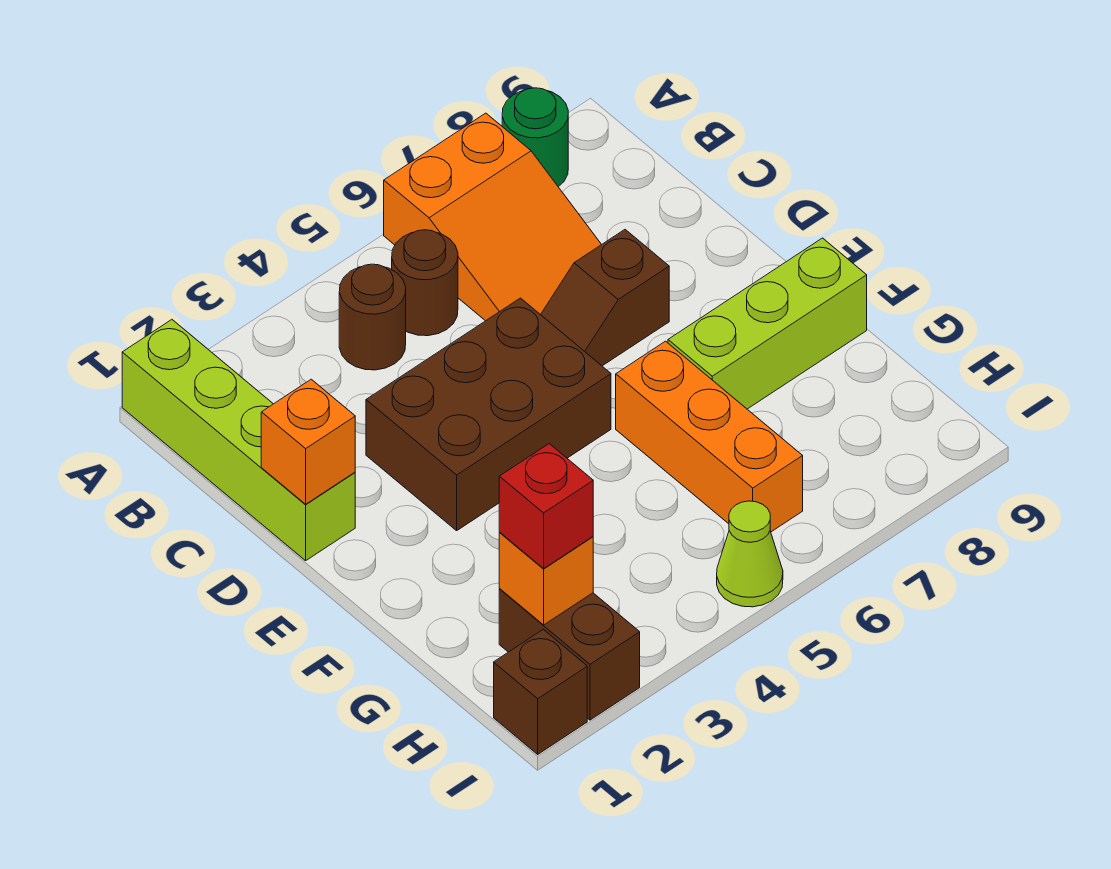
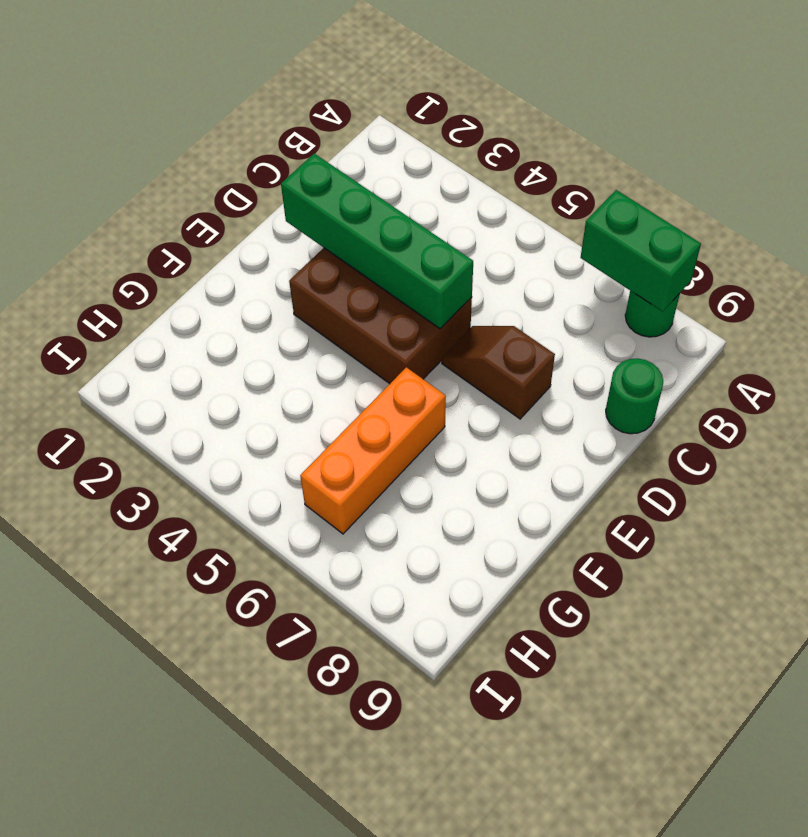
green brick A7:A8 level 2 -> none
green round brick C9 level 1 -> none
green brick D2:D5 level 2 -> none
none -> lime brick A1:D1 level 1
none -> orange slope A6:C7 level 1 top A
none -> brown round brick B4 level 1

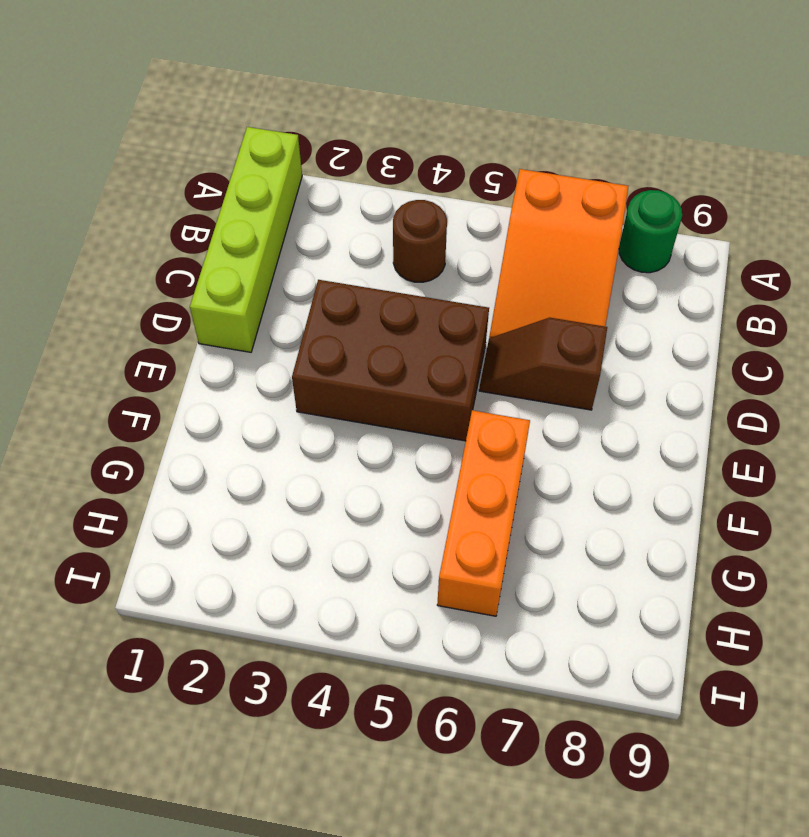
none -> brown round brick B5 level 1
none -> lime brick F7:F9 level 1
none -> brown brick H2:I2 level 1

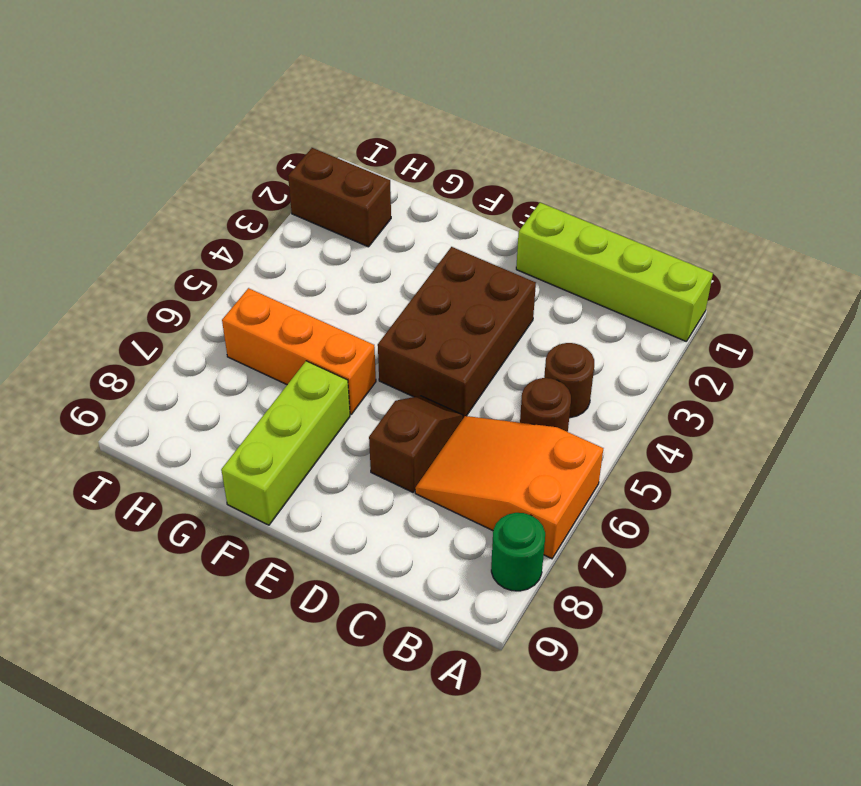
none -> brown brick I1 level 1
none -> lime cone I5 level 1
none -> orange brick D1 level 2

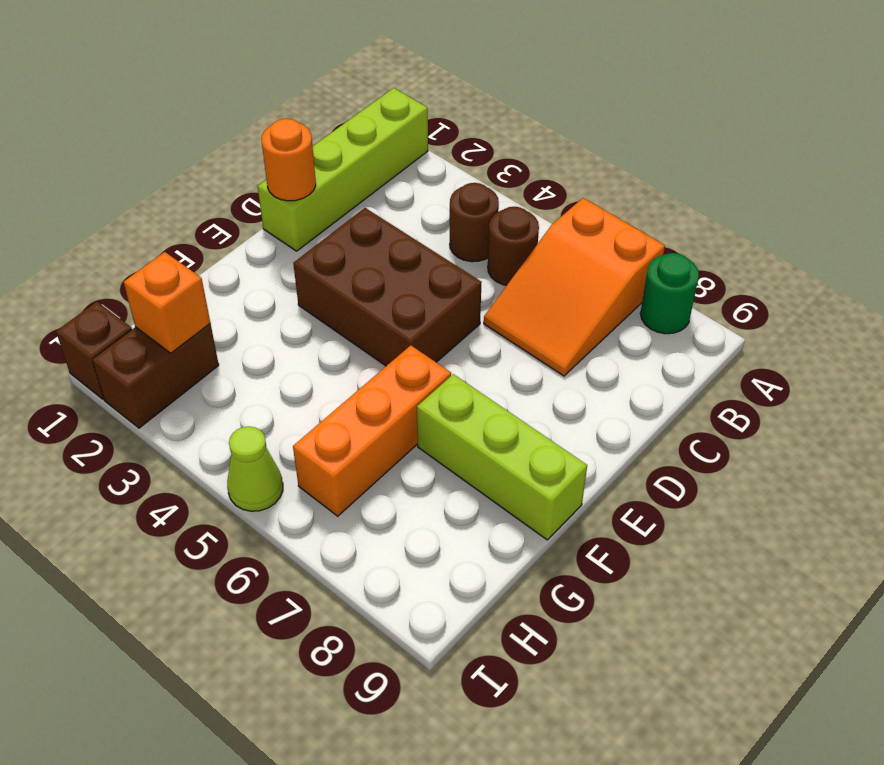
orange round brick D1 level 2 -> orange brick D1 level 2
none -> brown slope D6:D7 level 1 top 7
none -> red brick H2 level 3

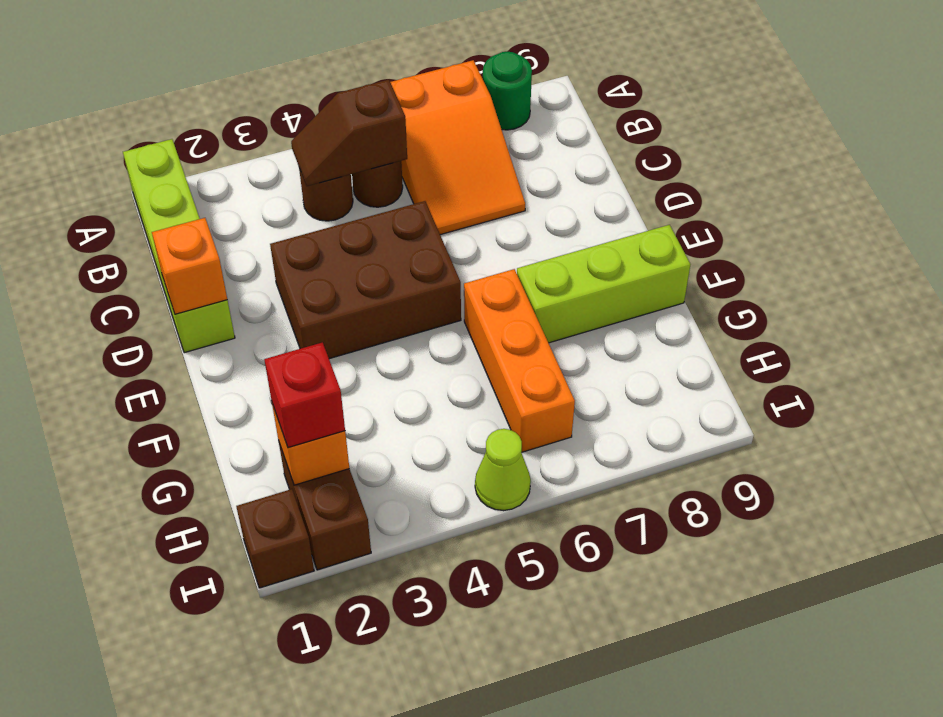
brown slope B4:B5 level 2 top 5 -> brown slope D6:D7 level 1 top 7

